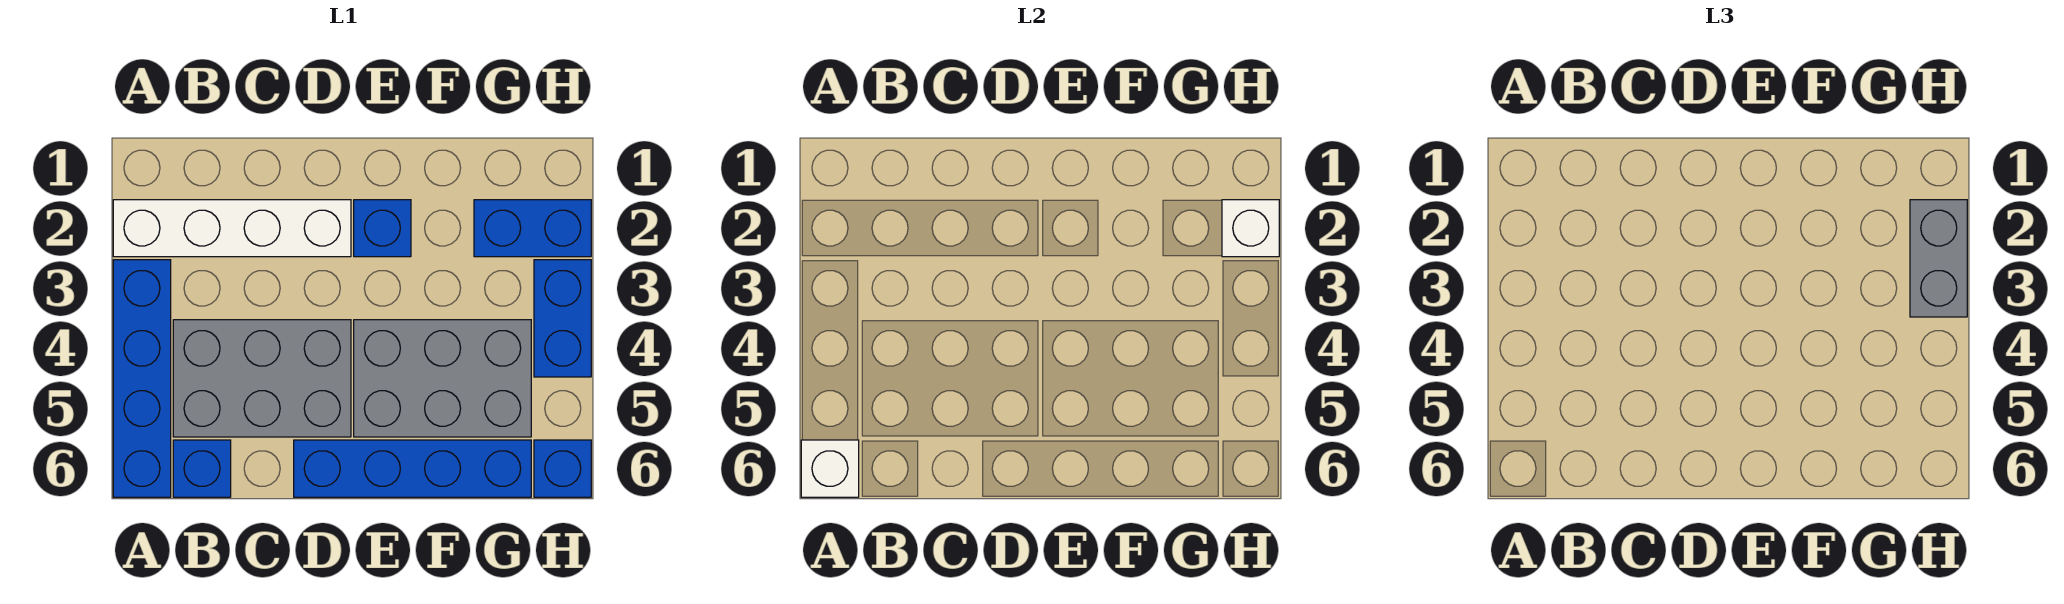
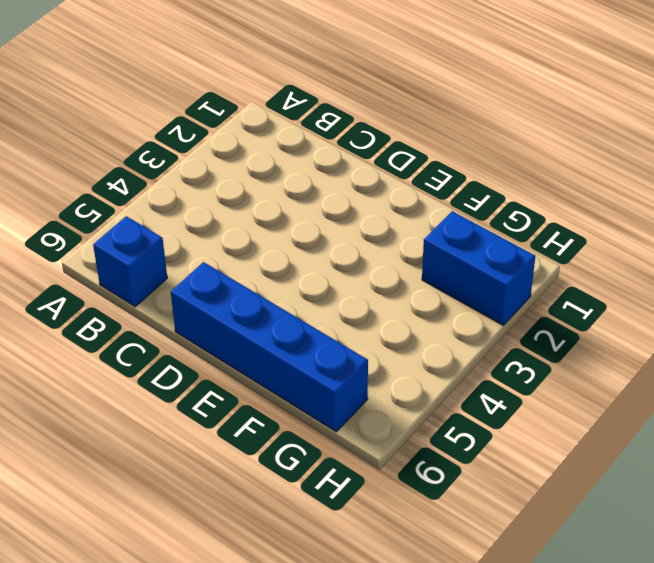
none -> white brick A2:D2 level 1
none -> blue brick A3:A6 level 1
none -> grey brick B4:D5 level 1

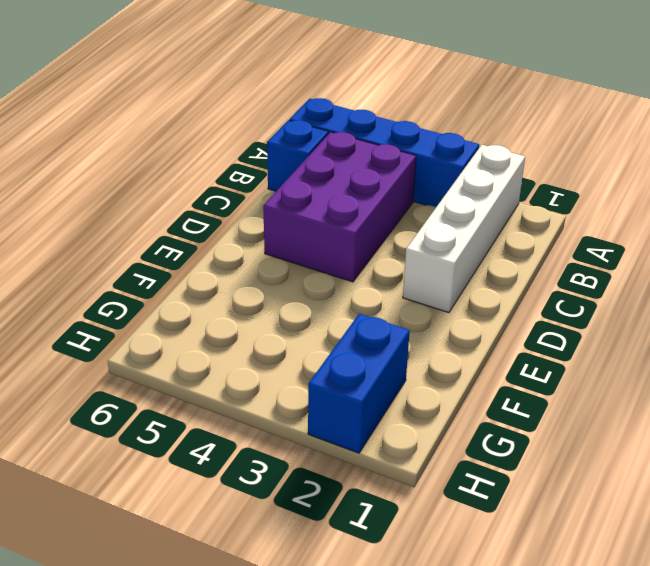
purple brick B4:D5 level 1 -> grey brick B4:D5 level 1
none -> blue brick D6:G6 level 1
none -> blue brick E2 level 1
none -> grey brick E4:G5 level 1

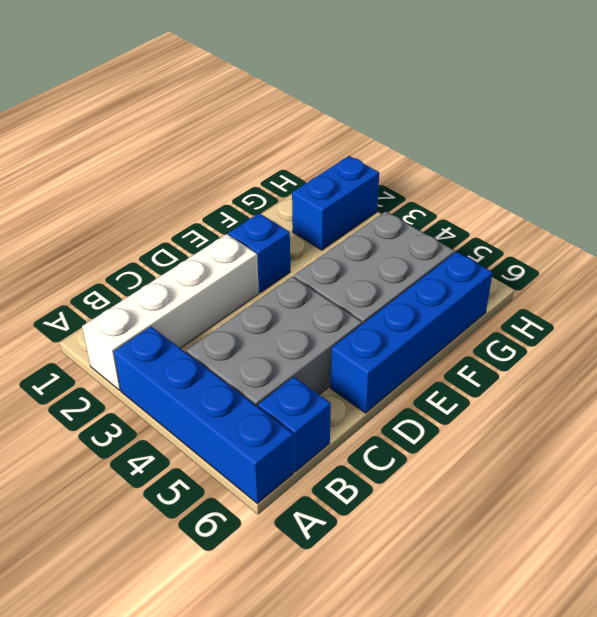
none -> blue brick H3:H4 level 1
none -> blue brick H6 level 1
none -> white brick A6 level 2

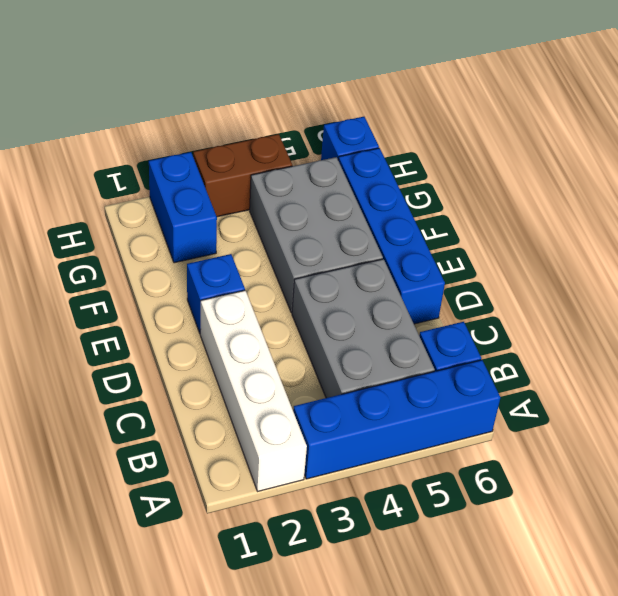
brown brick H3:H4 level 1 -> blue brick H3:H4 level 1
none -> white brick A6 level 2
none -> white brick H2 level 2
none -> grey brick H2:H3 level 3

